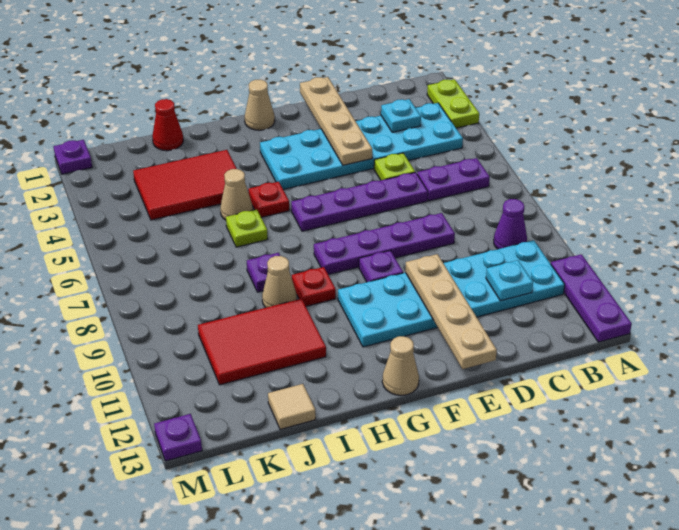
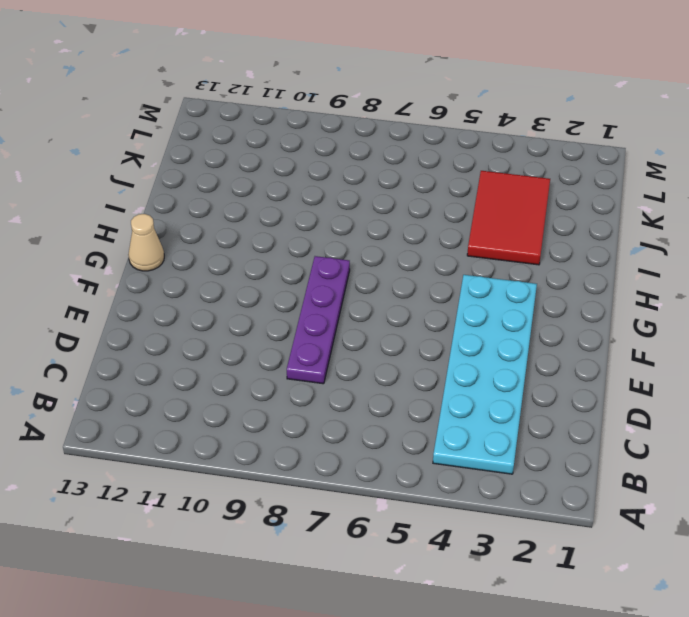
none -> lime plate A2:A3 level 1
none -> purple plate A11:A13 level 1
none -> purple plate B6:C6 level 1

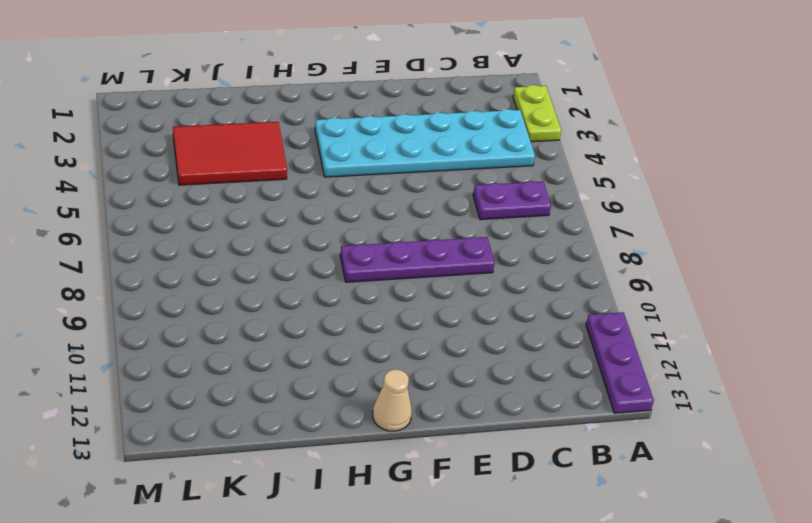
none -> purple cone B9 level 1
none -> cyan plate B10:G11 level 1
none -> lime plate D5 level 1

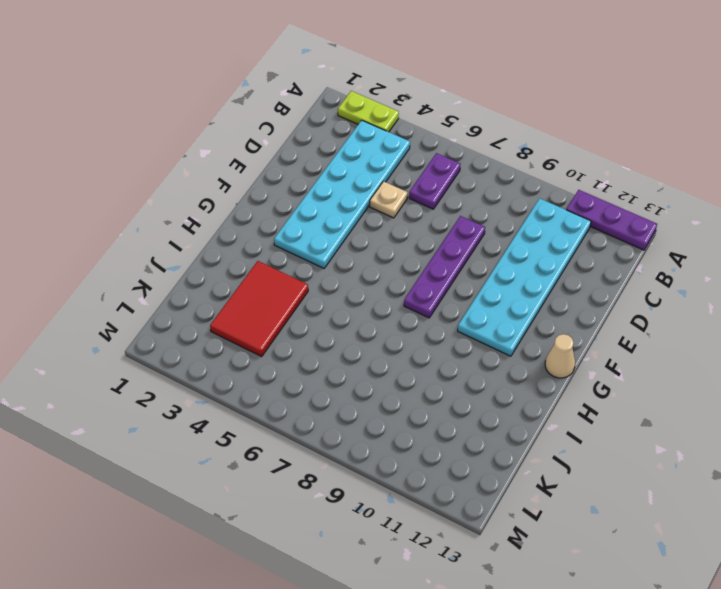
tan plate D5 level 1 -> lime plate D5 level 1
none -> purple cone B9 level 1
none -> purple plate D6:G6 level 1
none -> purple plate F9 level 1

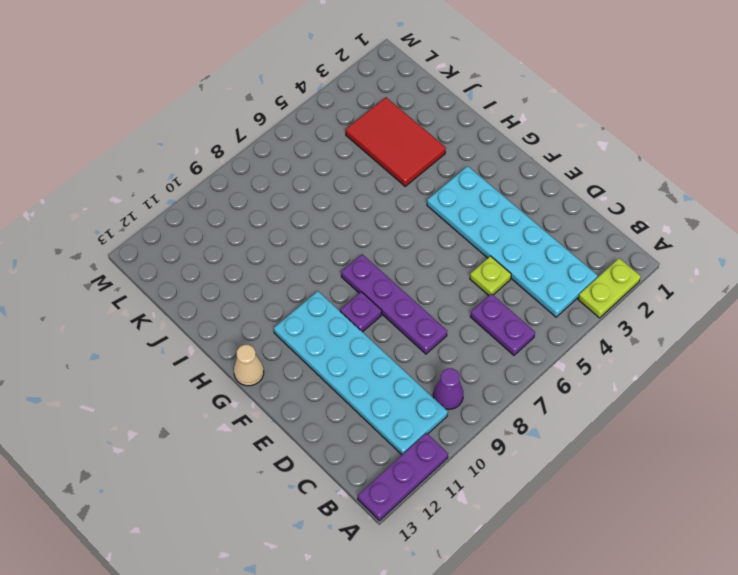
none -> purple plate D6:G6 level 1
none -> tan cone G1 level 1
none -> red plate H5 level 1

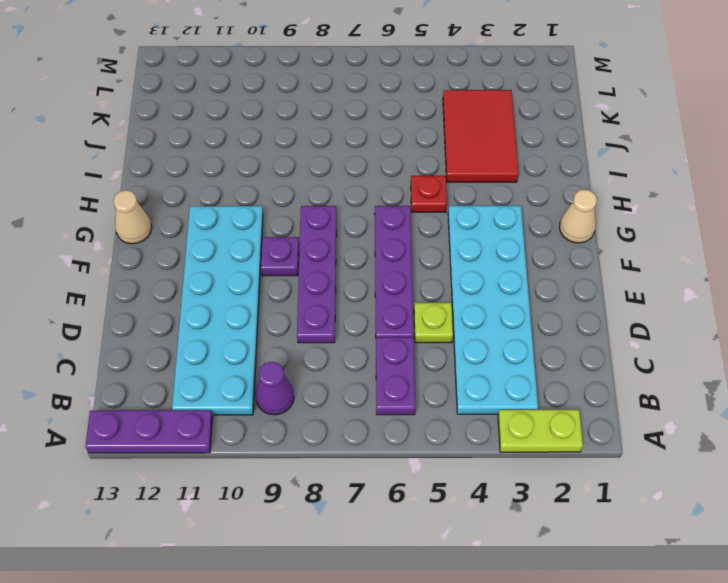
none -> red plate H9 level 1
none -> tan cone I5 level 1
none -> lime plate I6 level 1

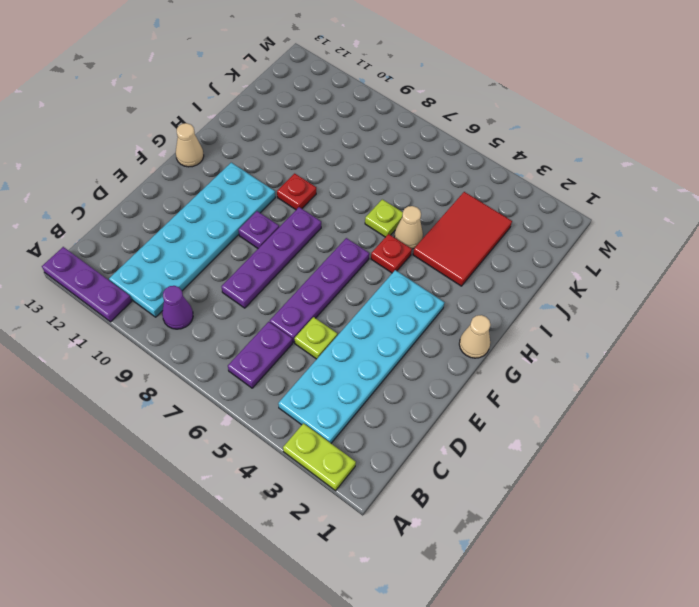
none -> purple plate I8 level 1
none -> tan cone I9 level 1
none -> red tile I10:K11 level 1

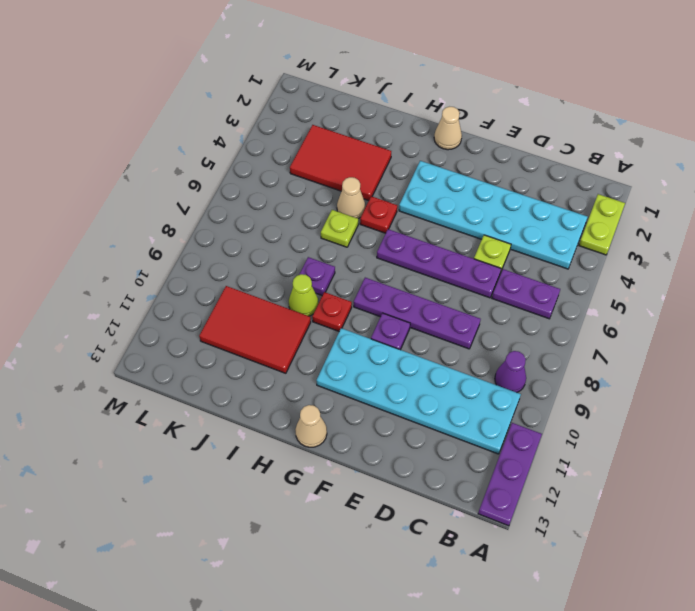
lime cone I9 level 1 -> tan cone I9 level 1
none -> red cone J1 level 1
none -> tan tile J13 level 1
none -> purple plate M1 level 1

